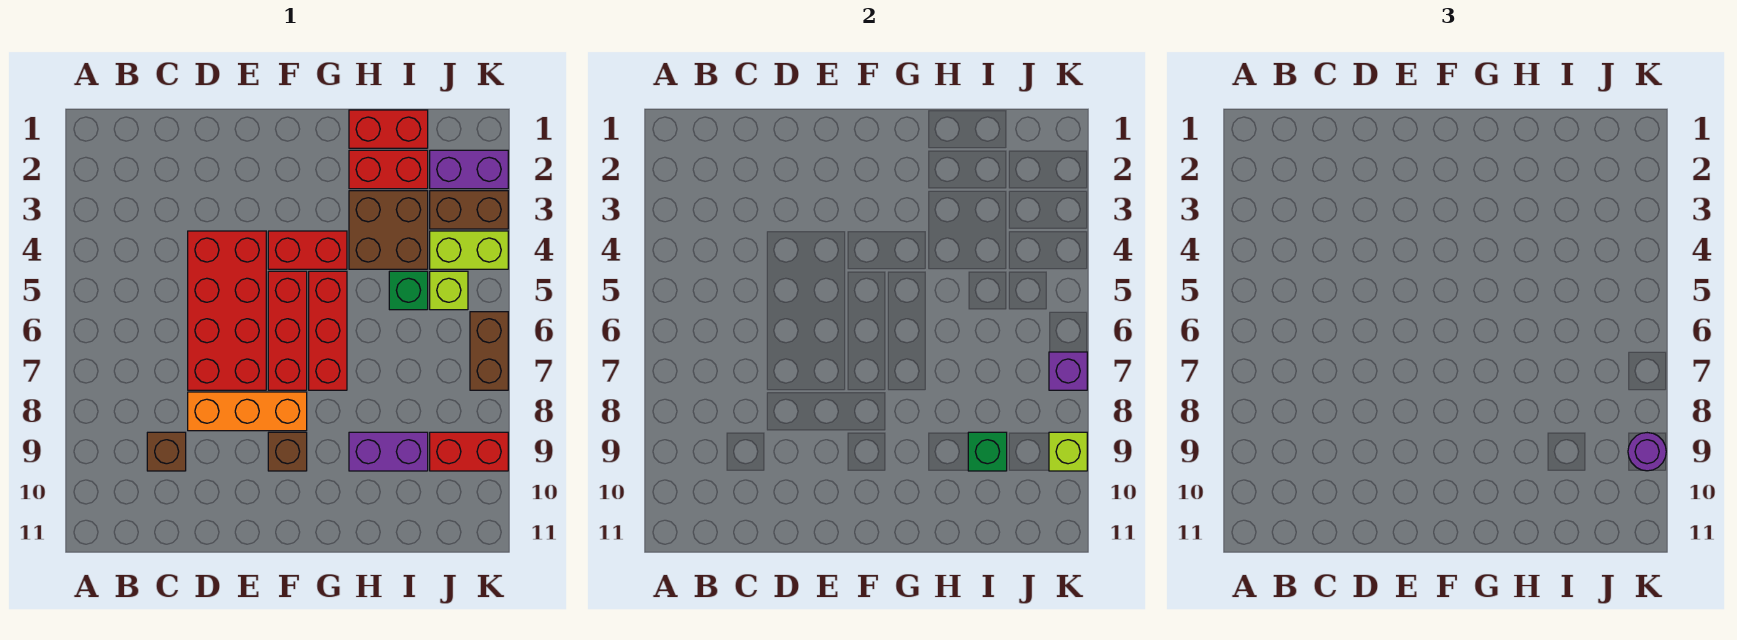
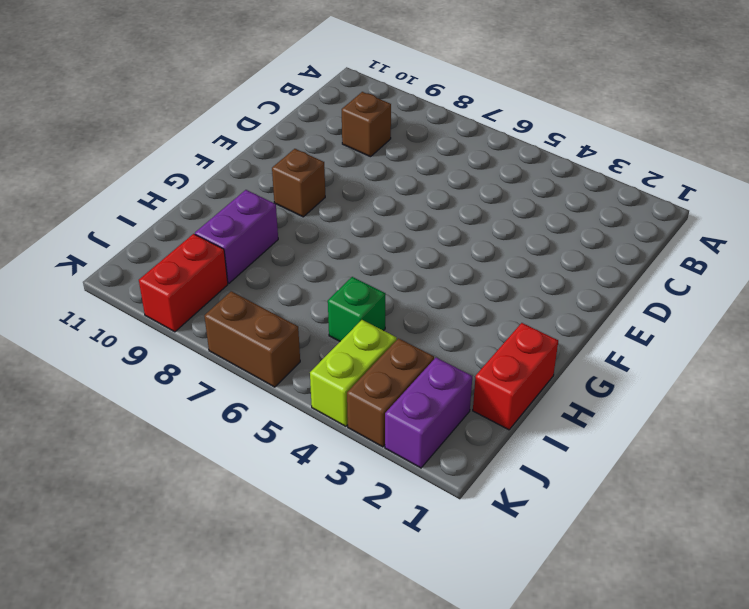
none -> red brick D4:E7 level 1
none -> orange brick D8:F8 level 1
none -> red brick F4:G4 level 1

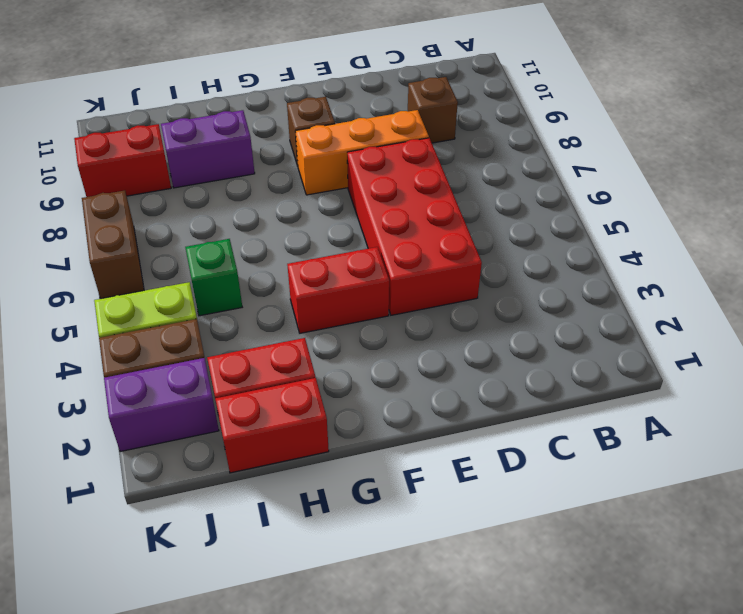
none -> red brick F5:F7 level 1
none -> red brick G5:G7 level 1
none -> brown brick H3:I4 level 1

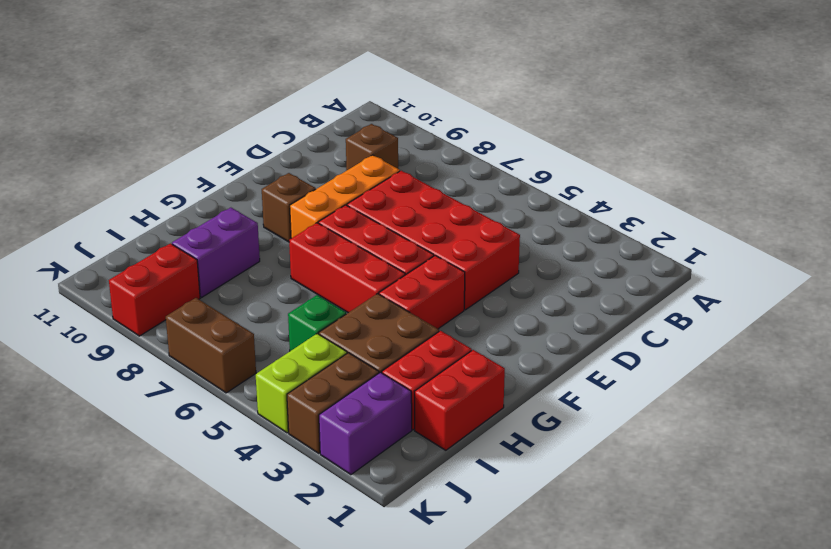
none -> lime brick J5 level 1
none -> green brick I9 level 2
none -> purple brick K7 level 2

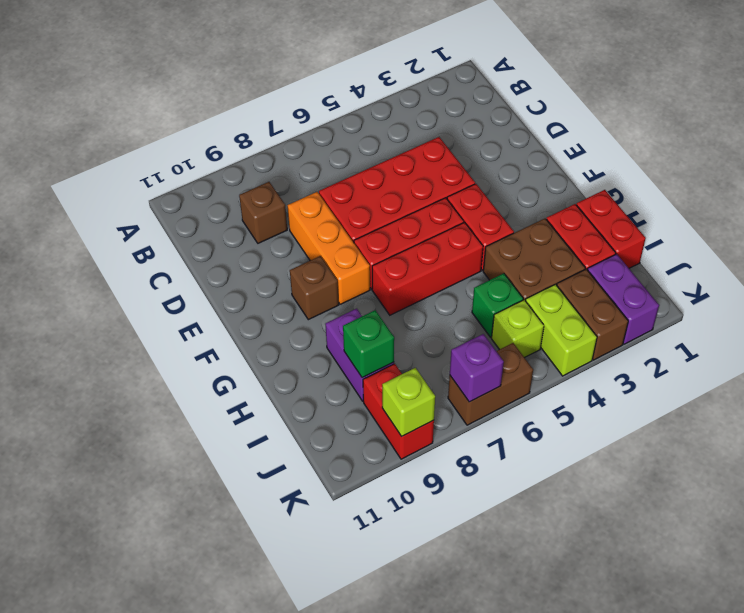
none -> purple round brick K9 level 3

